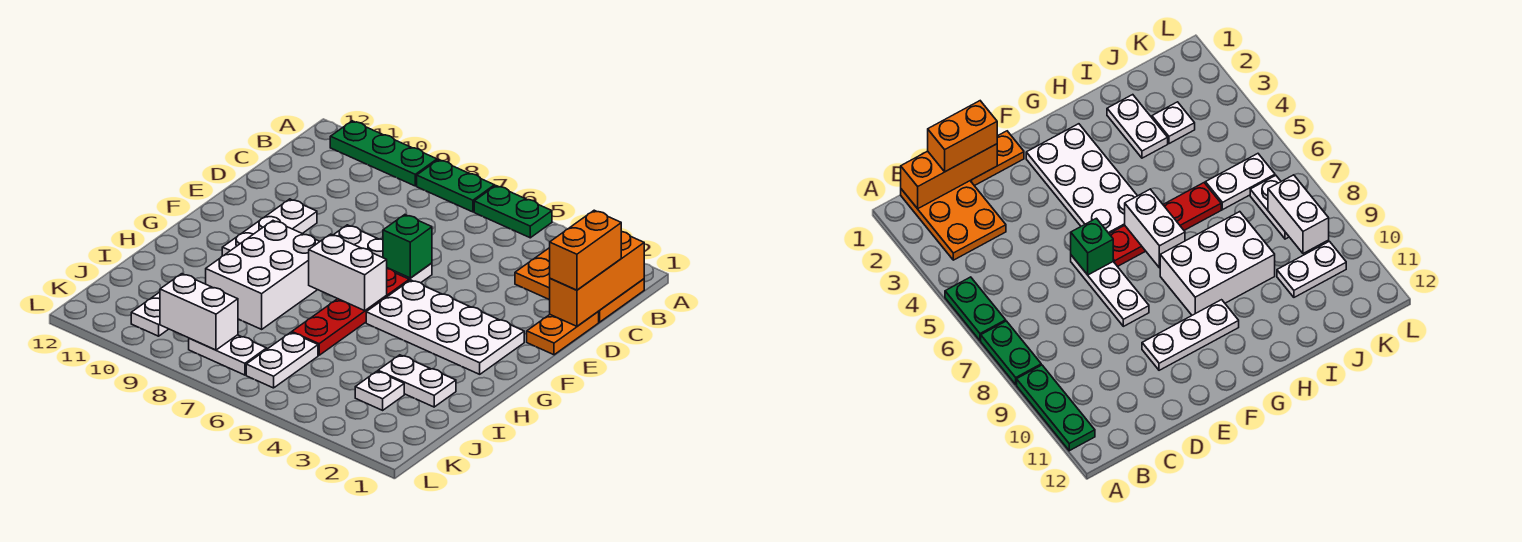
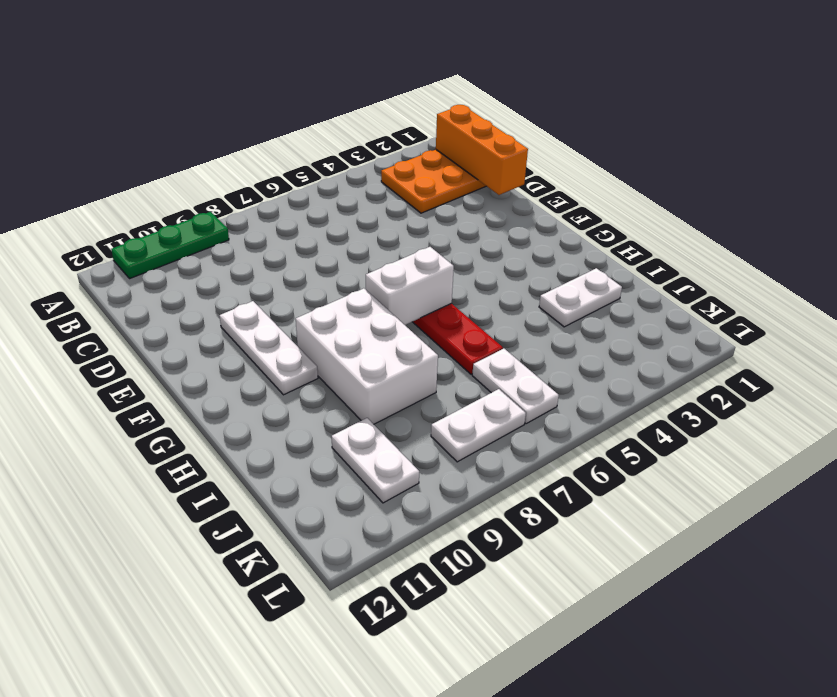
none -> green plate A5:A6 level 1
none -> green plate A7:A8 level 1
none -> orange plate D1:E1 level 1

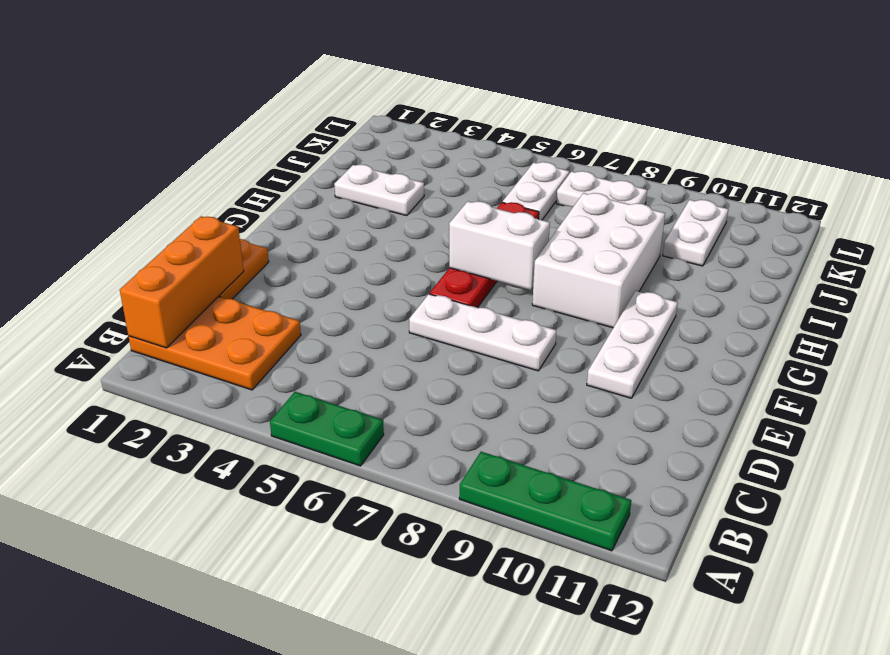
none -> green plate A7:A8 level 1
none -> white plate F2:G5 level 1
none -> white plate J3 level 1

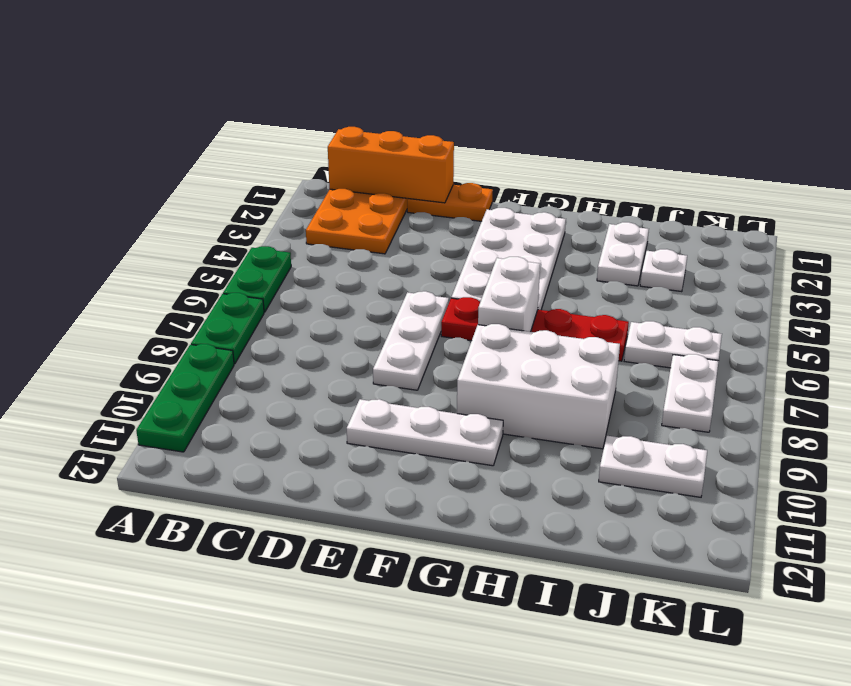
none -> green brick E6 level 2
none -> white brick K8:K9 level 2
none -> orange brick C1:D1 level 3

